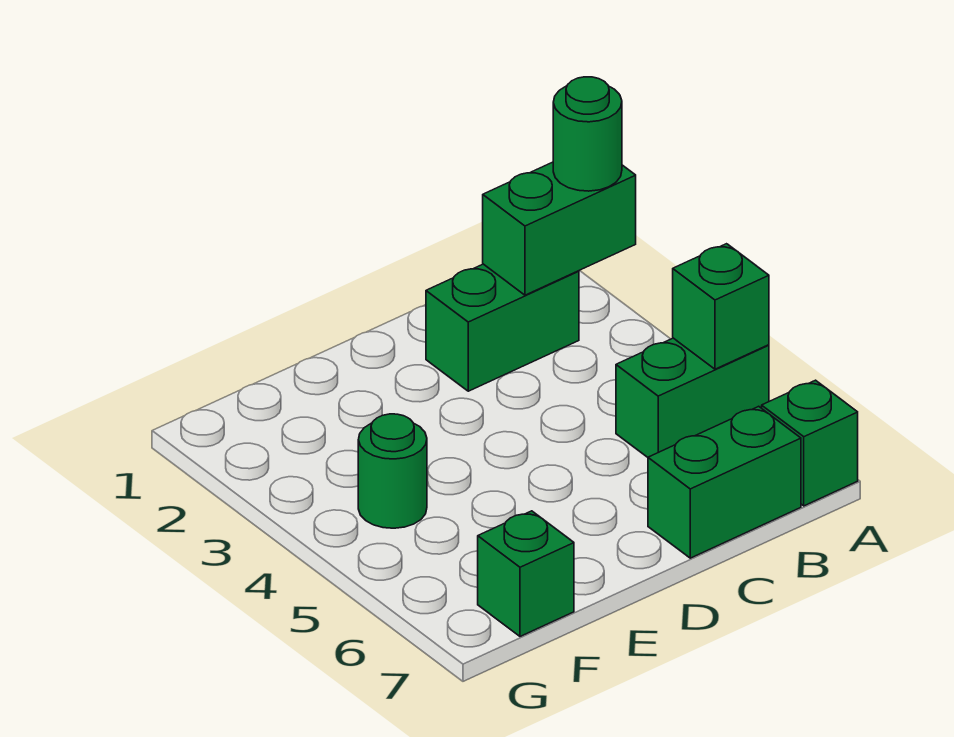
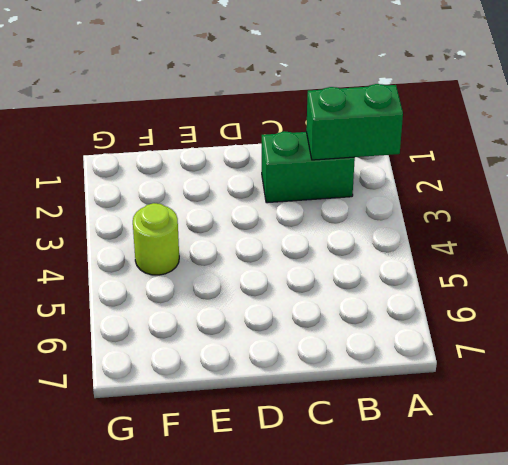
lime round brick F4 level 1 -> green round brick F4 level 1
none -> green brick A5:B5 level 1
none -> green brick A7 level 1

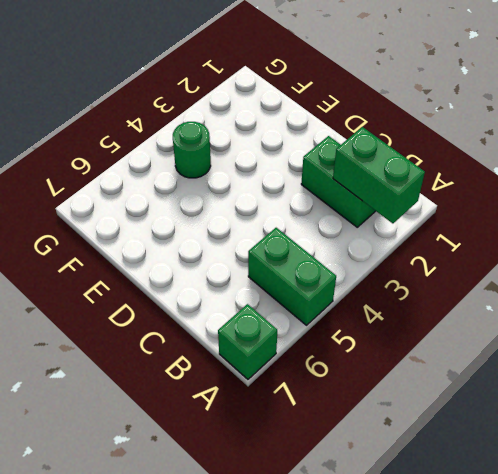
none -> green brick B7:C7 level 1
none -> green brick F7 level 1

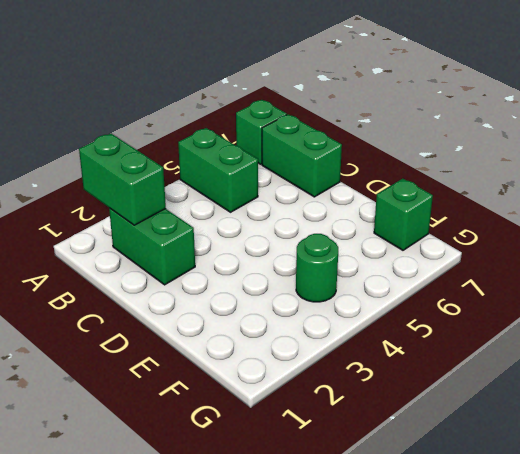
none -> green brick A5 level 2
none -> green round brick A2 level 3

